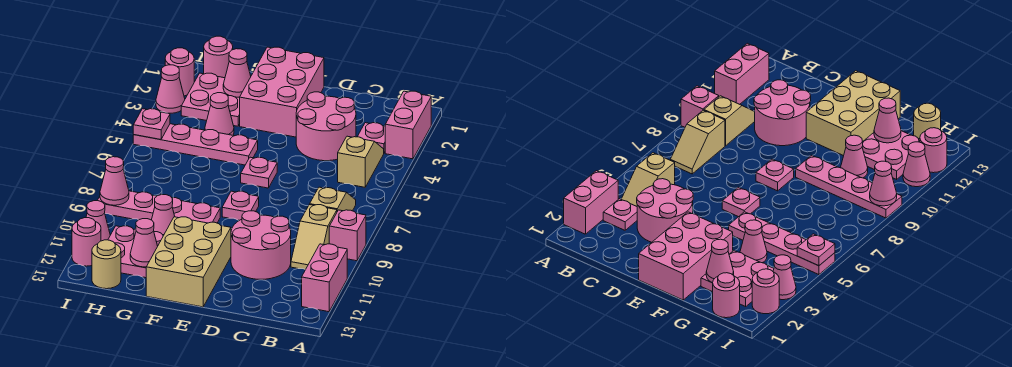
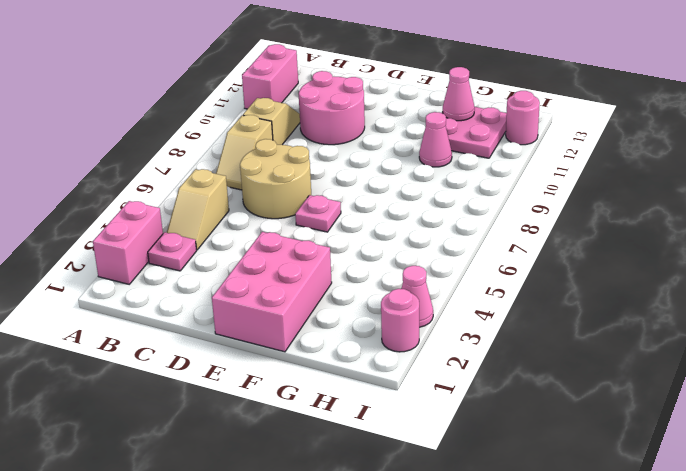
tan round brick C6:D7 level 1 -> none
none -> pink brick A9 level 1
none -> pink round brick C3:D4 level 1
none -> pink plate E8 level 1

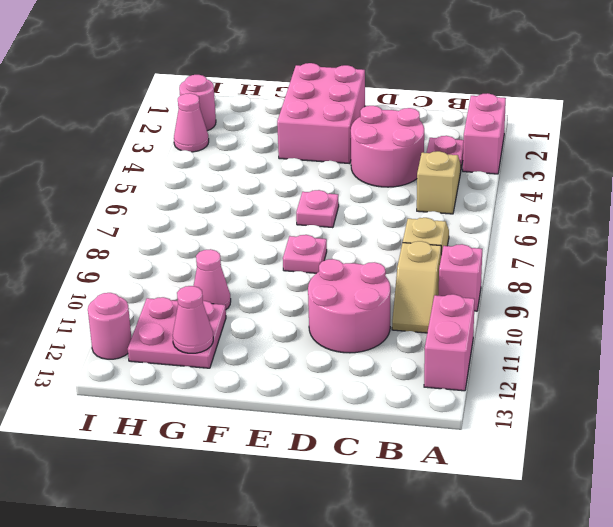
none -> tan brick E11:F13 level 1
none -> pink plate F5:I5 level 1
none -> pink plate F9:I9 level 1

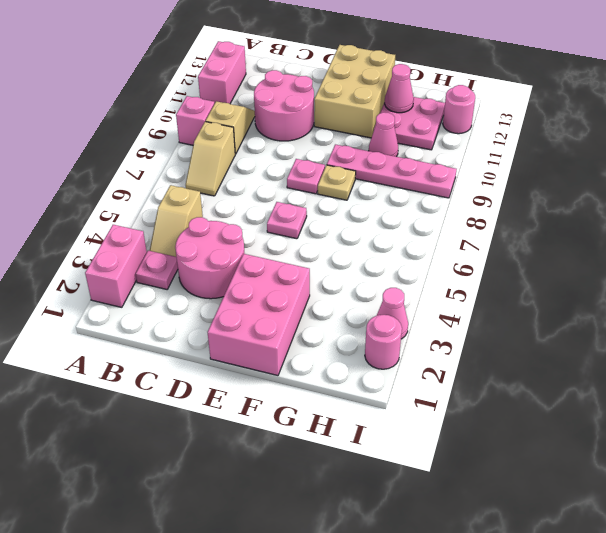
tan plate F8 level 1 -> none
none -> pink plate F5:I5 level 1
none -> pink plate G2:H3 level 1
none -> pink cone G4 level 1

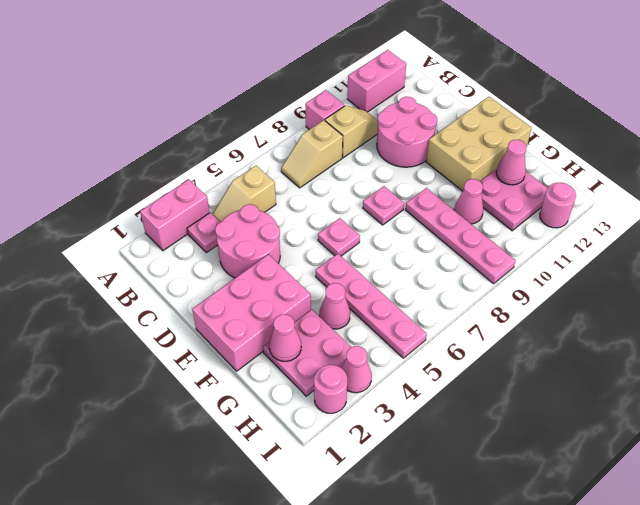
none -> pink round brick H1 level 1
none -> tan round brick H13 level 1
none -> pink cone I11 level 1

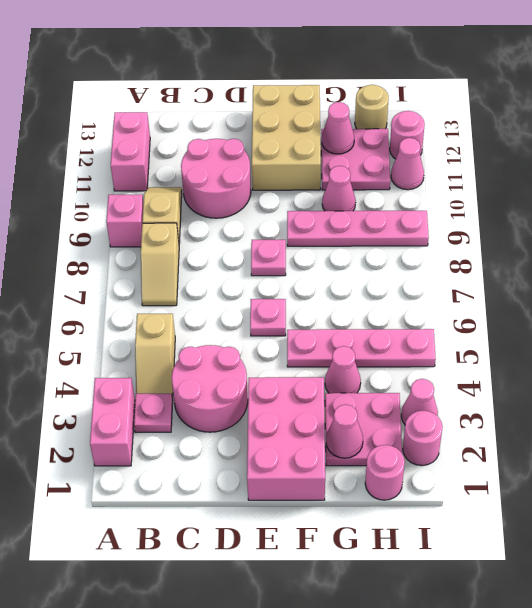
none -> pink plate I5 level 2
none -> pink cone I9 level 2

